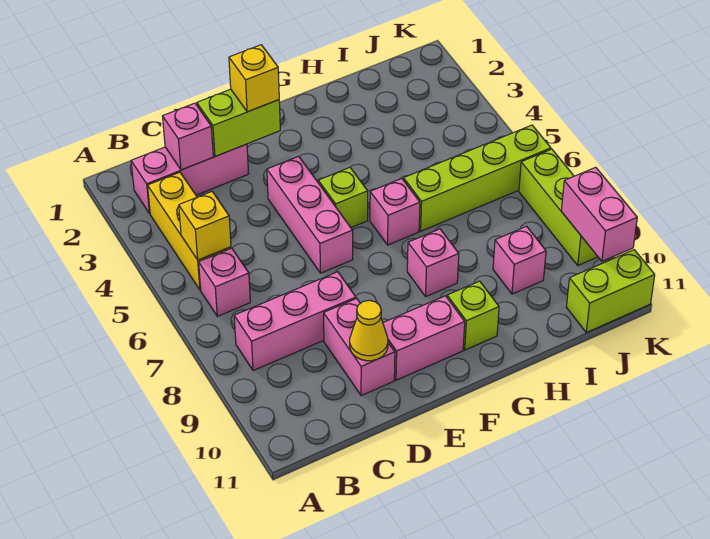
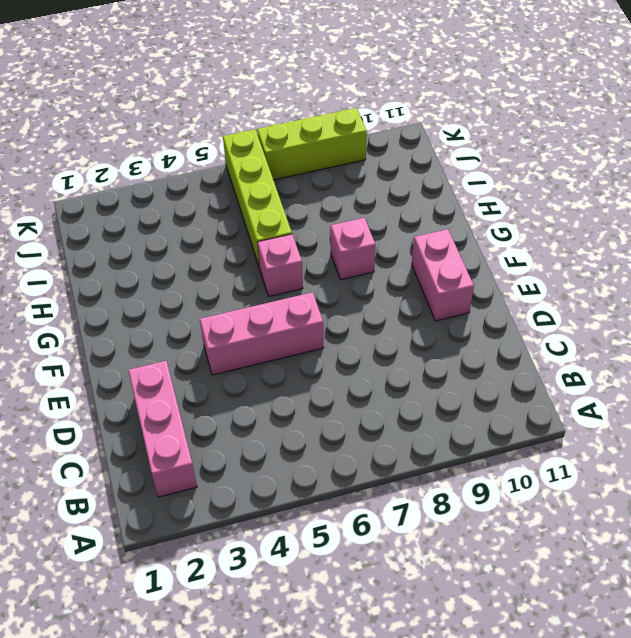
none -> yellow brick B3:B5 level 1
none -> pink brick B6 level 1
none -> pink brick B8:D8 level 1

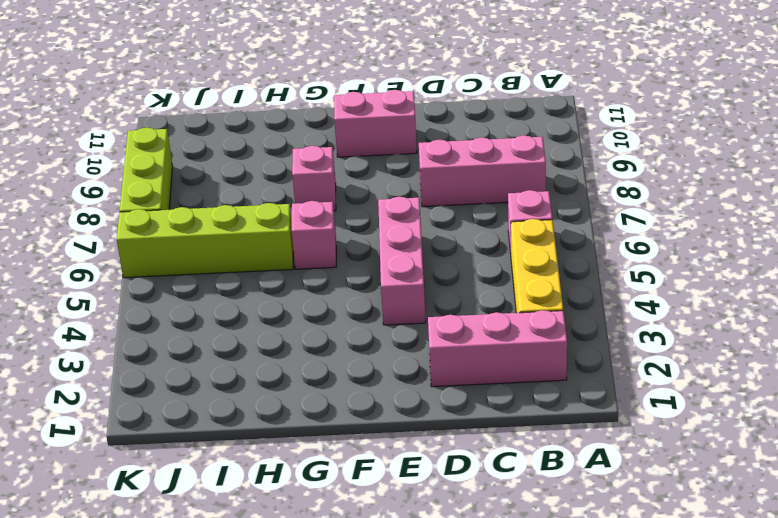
none -> pink brick D9:D10 level 1
none -> lime brick F5 level 1
none -> lime brick G10 level 1

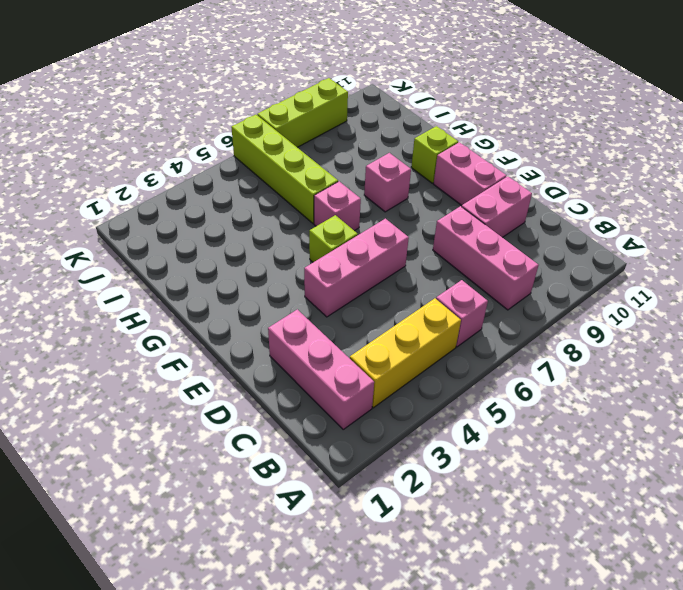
none -> pink brick I9 level 1
none -> lime brick J11:K11 level 1
none -> yellow brick B5 level 2

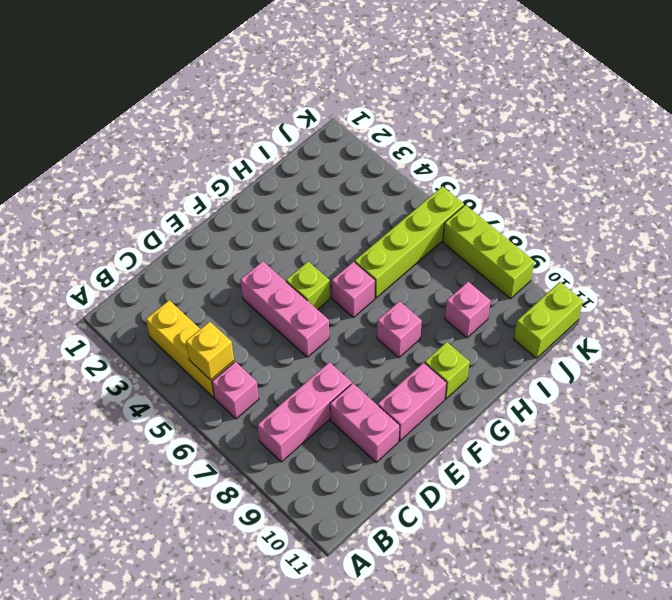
none -> pink brick B2:D2 level 1
none -> pink brick C2 level 2
none -> lime brick D2:E2 level 2

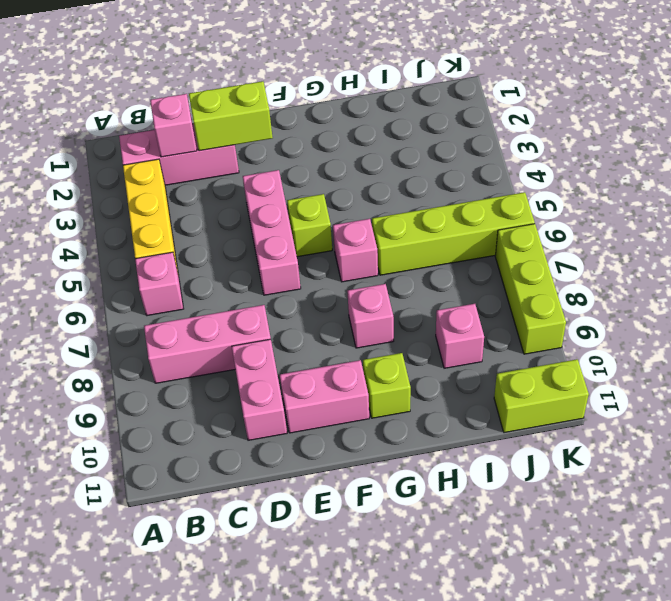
none -> yellow brick B5 level 2
none -> yellow cone D10 level 2
none -> pink brick K9:K10 level 2

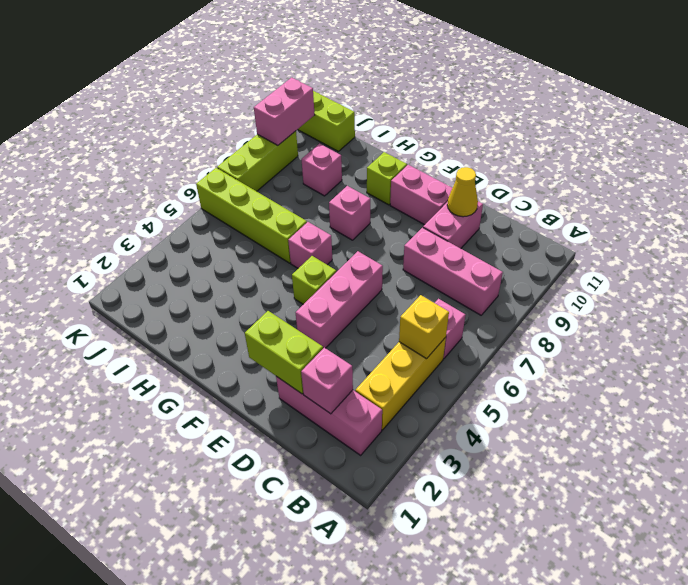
none -> yellow brick E2 level 3

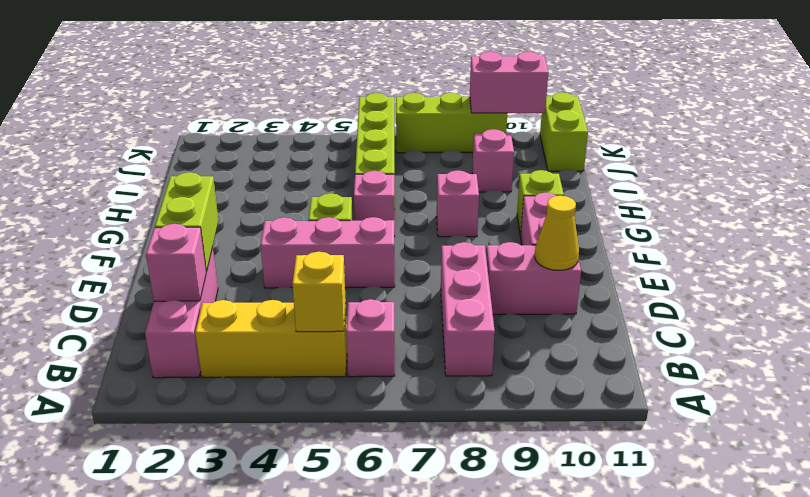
none -> yellow brick E2 level 3

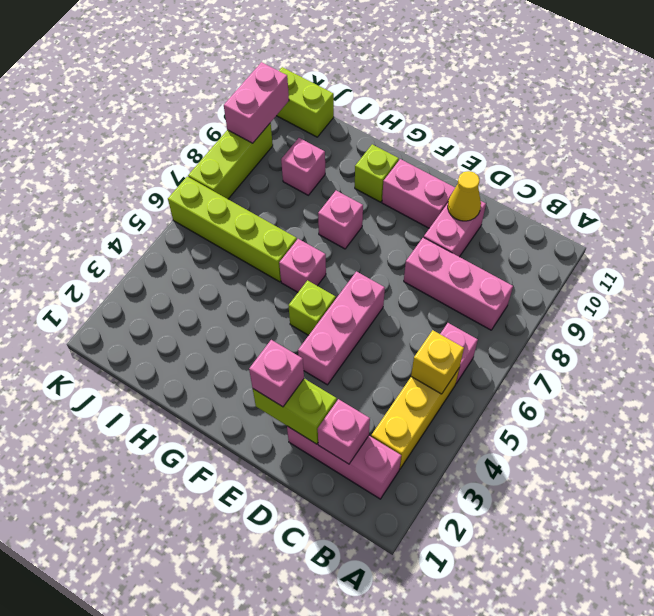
pink brick E2 level 3 -> yellow brick E2 level 3

